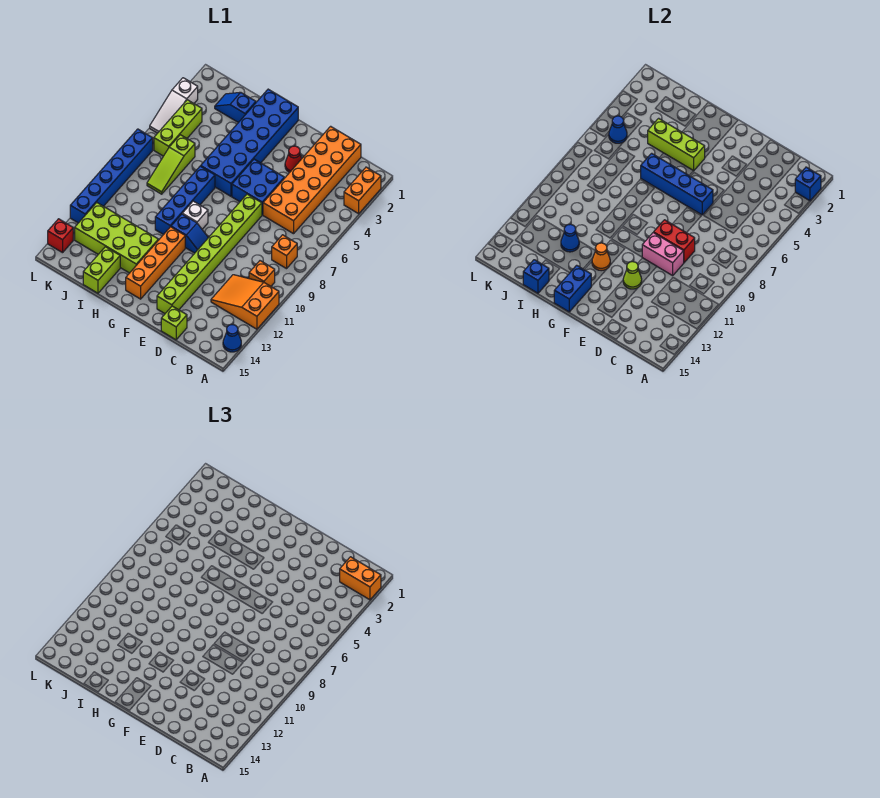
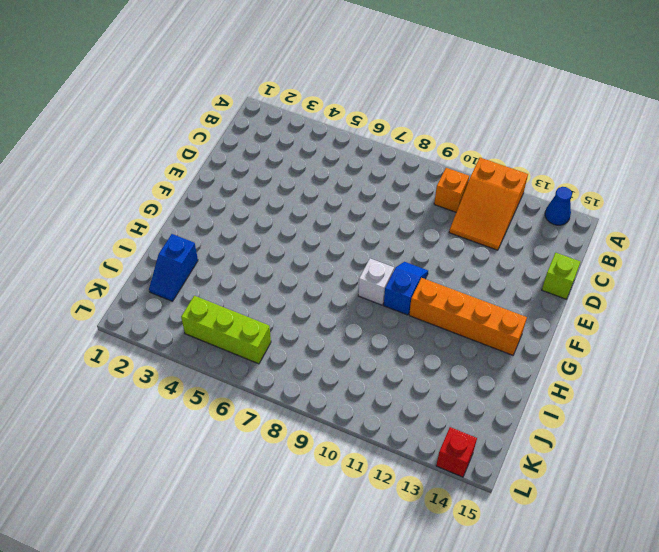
none -> orange brick A2:A3 level 1
none -> orange brick B8 level 1
none -> orange brick C1:D6 level 1
none -> red cone E3 level 1

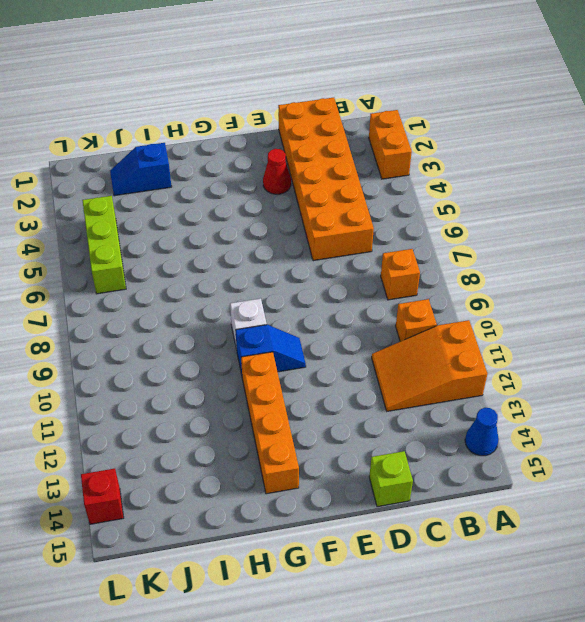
none -> blue brick E5:F6 level 1
none -> lime brick E7:E14 level 1
none -> blue brick G1:H6 level 1
none -> blue brick H7:H10 level 1

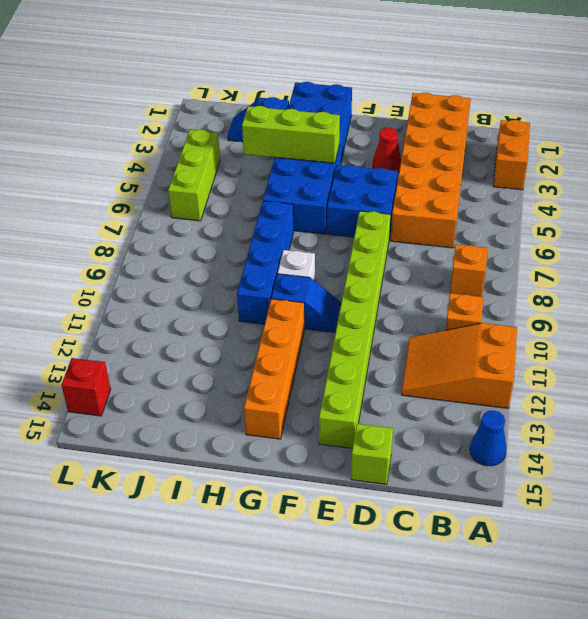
none -> lime brick H12:K13 level 1
none -> lime brick I14:I15 level 1
none -> lime slope J6:J8 level 1 top 6
none -> white slope L3:L5 level 1 top 3

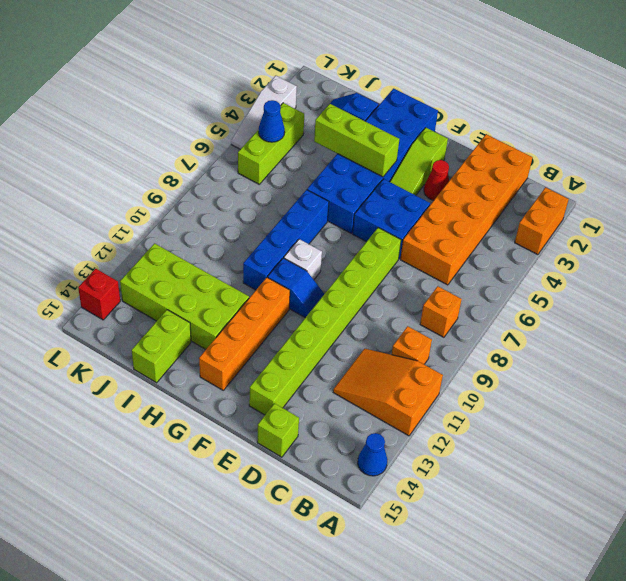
lime slope F2:F4 level 1 top 2 -> lime slope J6:J8 level 1 top 6
none -> blue brick L7:L12 level 1
none -> blue brick A2 level 2
none -> red brick D9:E9 level 2
none -> pink brick D10:E10 level 2

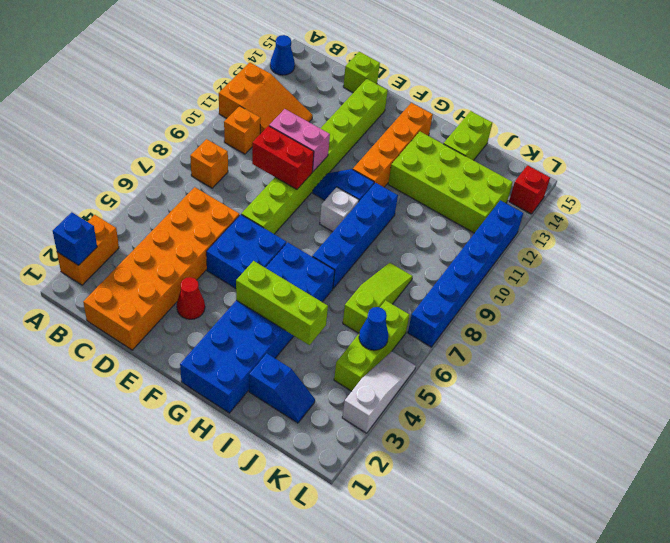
none -> blue brick E6:H6 level 2
none -> lime cone E12 level 2
none -> orange cone G12 level 2
none -> blue brick G14:G15 level 2

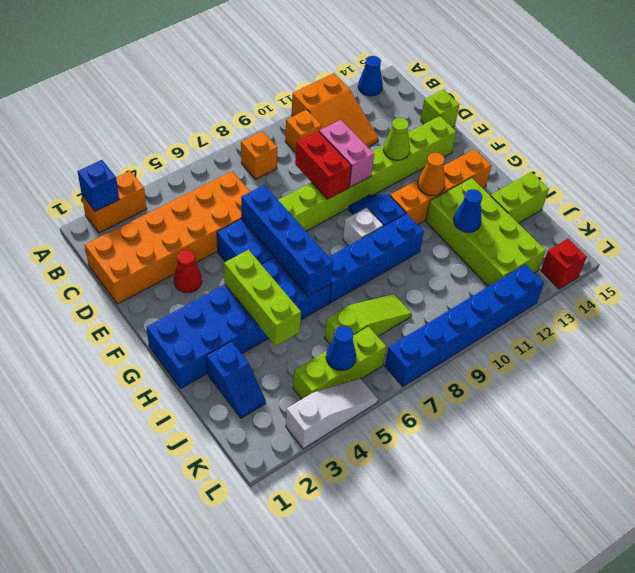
none -> blue brick G14:G15 level 2
none -> blue brick I15 level 2
none -> orange brick A2:B2 level 3

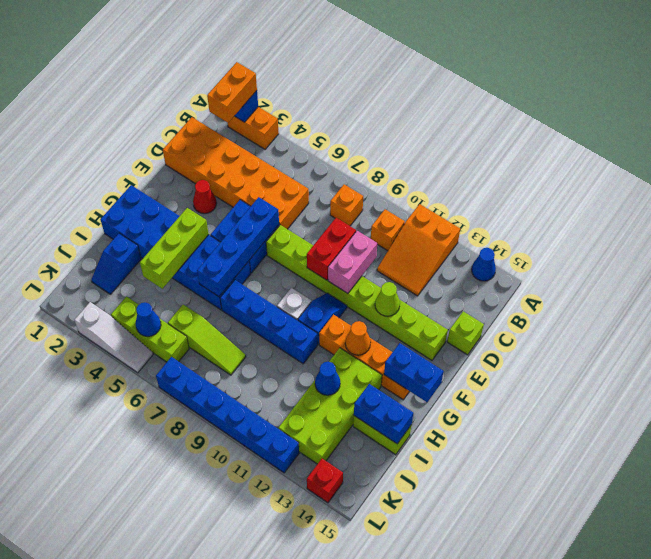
blue brick I14:I15 level 2 -> blue brick I15 level 2

